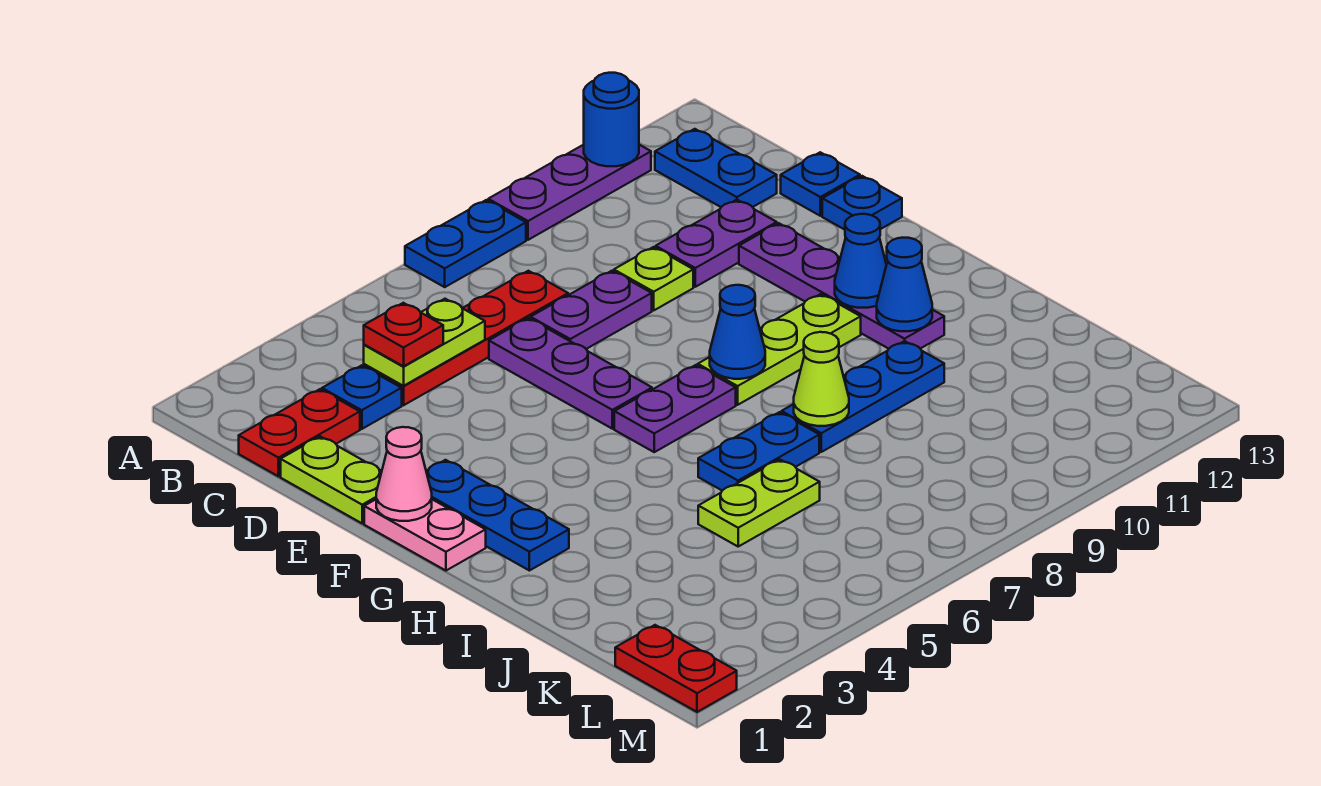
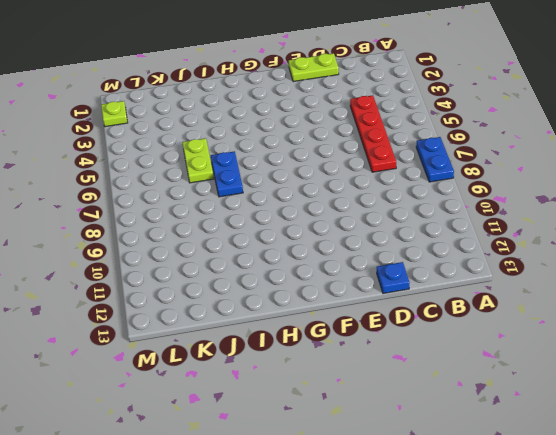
lime plate M2 level 1 -> lime plate D9 level 1
none -> purple plate A9:A11 level 1
none -> blue plate B12:C12 level 1
none -> red plate C1:C2 level 1
none -> blue plate C3 level 1

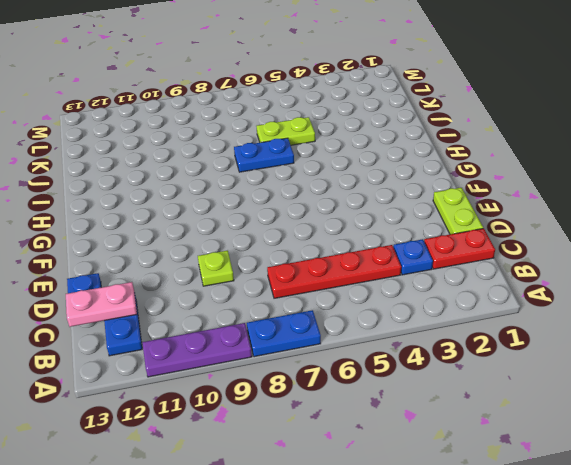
pink plate C12:C13 level 2 -> pink plate F1:G1 level 1
none -> purple plate D6:F6 level 1
none -> purple plate D7:D8 level 1
none -> purple plate D10:D11 level 1
none -> purple plate E11:H11 level 1

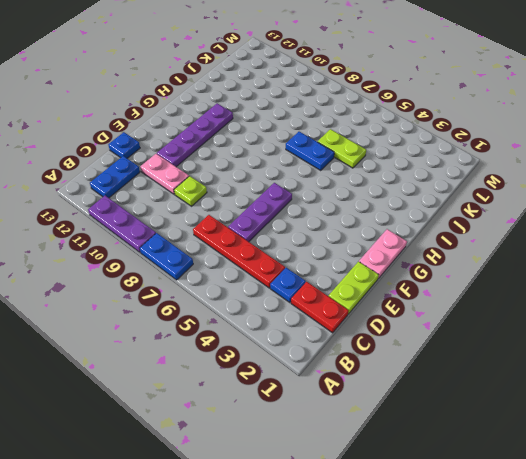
pink plate D10:D11 level 1 -> purple plate D10:D11 level 1
none -> purple plate D7:D8 level 1
none -> blue plate E13 level 1
none -> blue plate F2:H2 level 1
none -> purple plate G6:G7 level 1

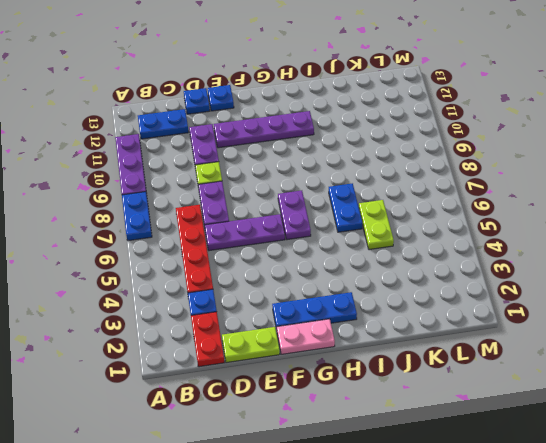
none -> lime plate G8:G10 level 1
none -> blue plate I8:I10 level 1
none -> red plate L1:M1 level 1
none -> blue round brick A11 level 2

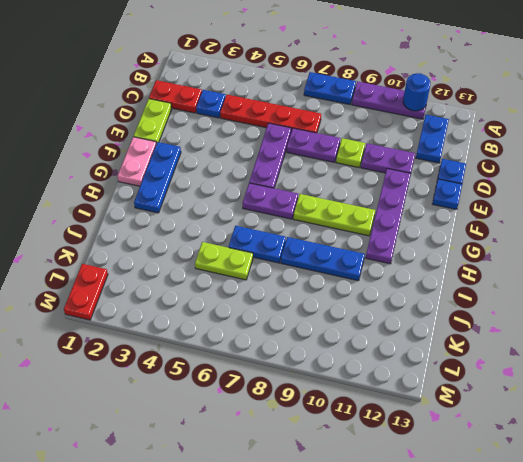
none -> lime plate C4:C5 level 2
none -> pink cone F1 level 2
none -> blue cone G8 level 2
none -> blue cone G11 level 2

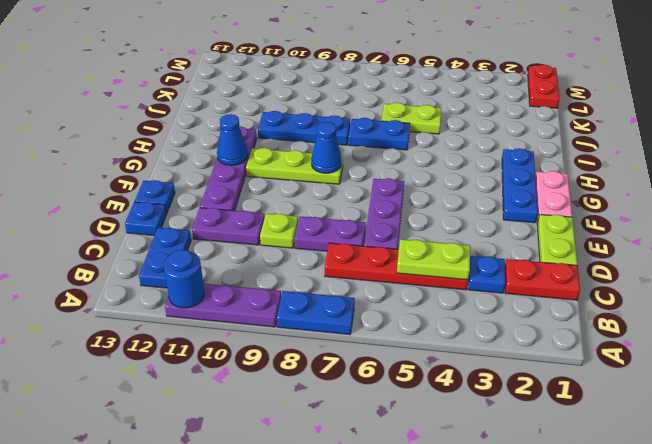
none -> purple plate G6:G7 level 1
none -> pink cone F1 level 2
none -> blue cone H11 level 2
none -> lime cone I8 level 2

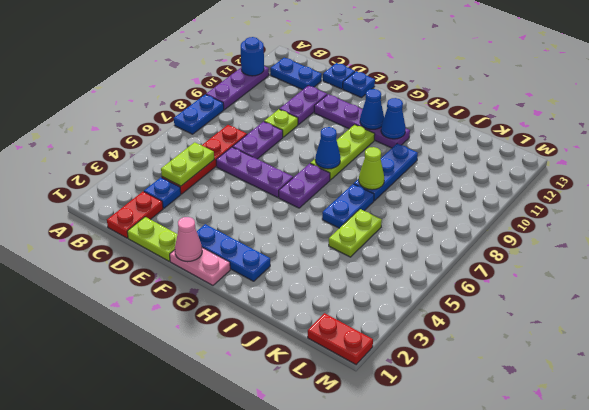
none -> red plate C4 level 3

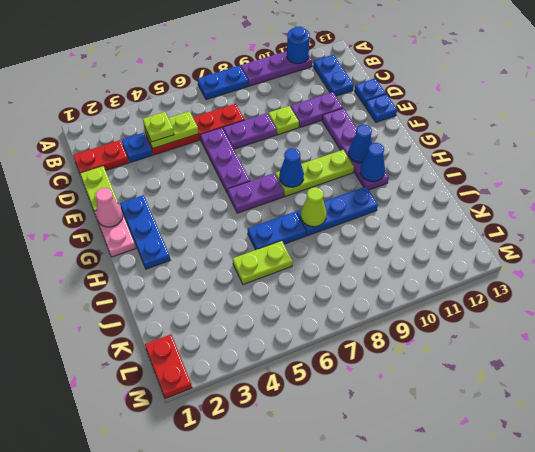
lime plate C4 level 3 -> red plate C4 level 3

